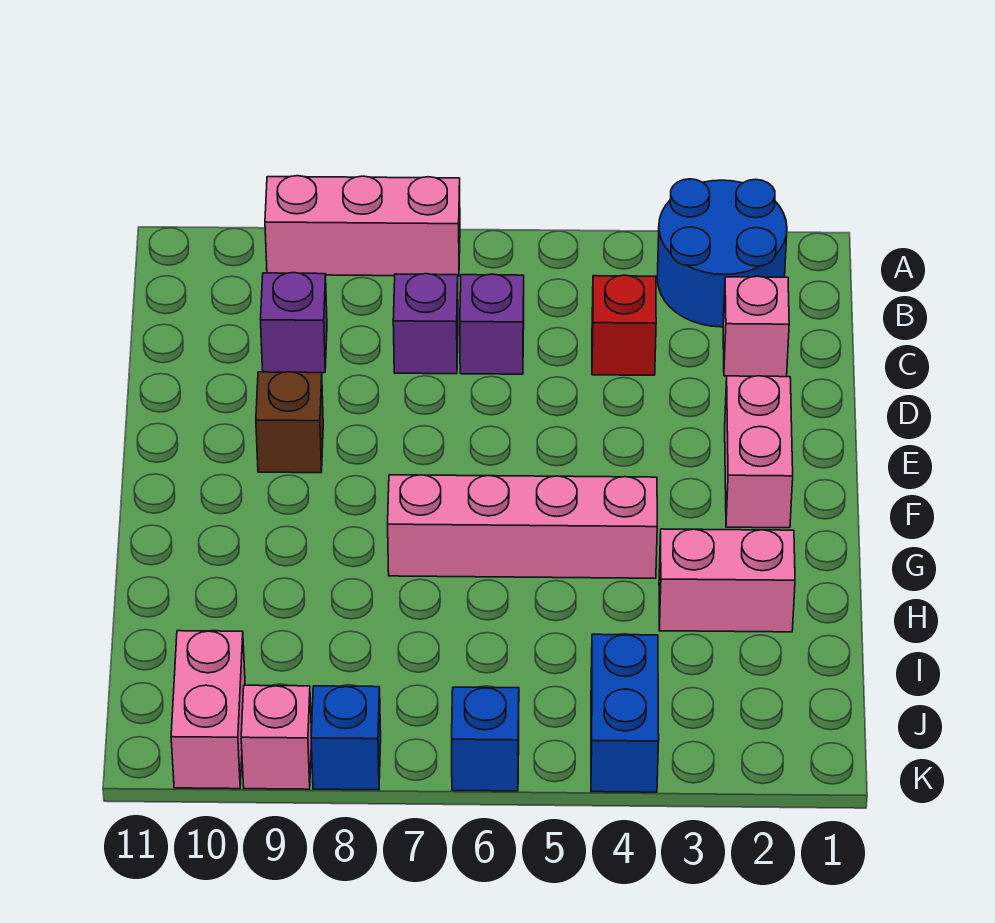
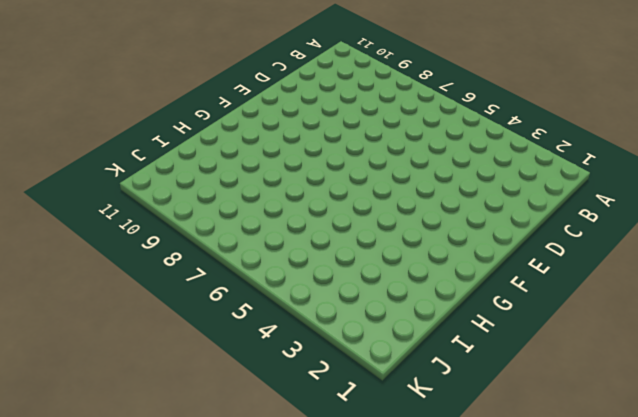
none -> blue round brick A2:B3 level 1
none -> pink brick A7:A9 level 1
none -> pink brick C2 level 1

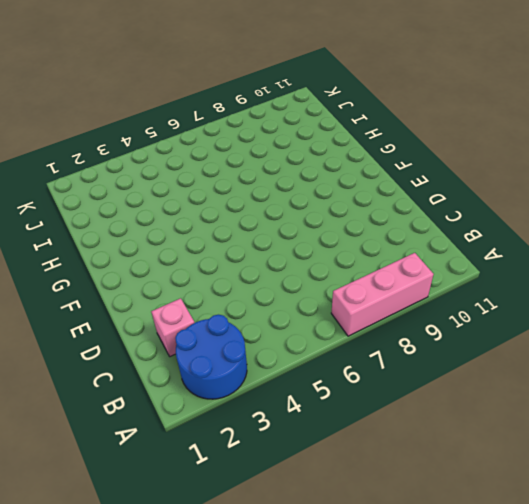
none -> red brick C4 level 1
none -> purple brick C6 level 1
none -> purple brick C7 level 1

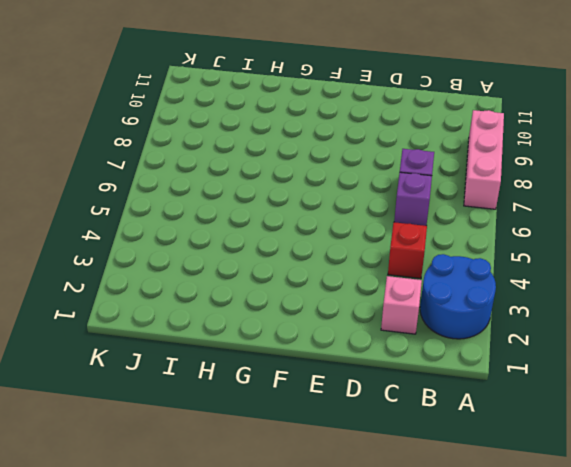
none -> purple brick C9 level 1
none -> pink brick E2:F2 level 1
none -> brown brick E9 level 1

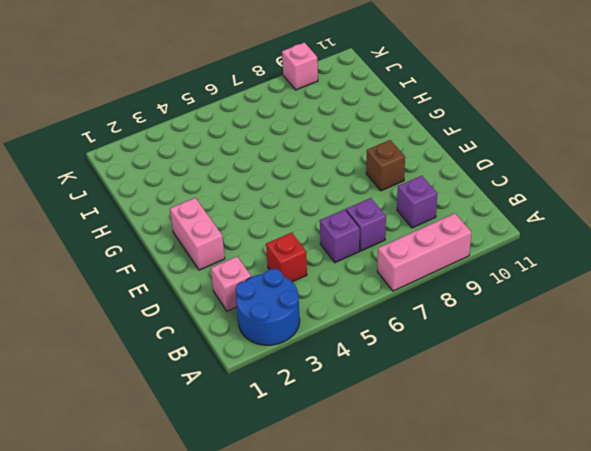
none -> pink brick G4:G7 level 1
none -> pink brick H2:H3 level 1
none -> blue brick J4:K4 level 1

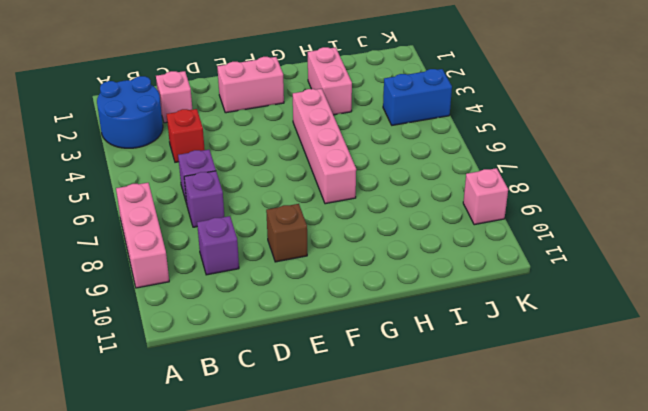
none -> pink brick J10:K10 level 1
none -> blue brick K6 level 1
none -> blue brick K8 level 1

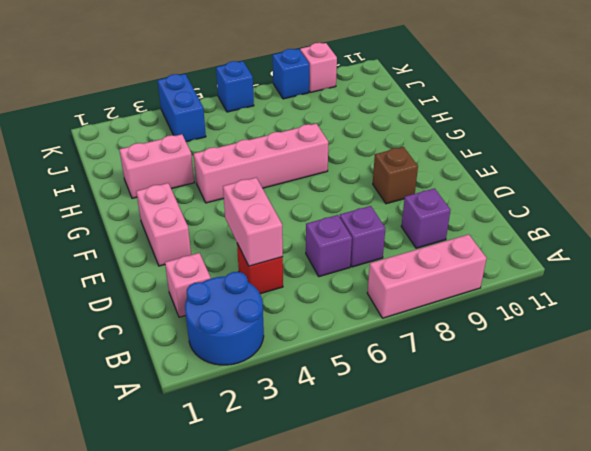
pink brick C4:D4 level 2 -> pink brick J10:K10 level 1

